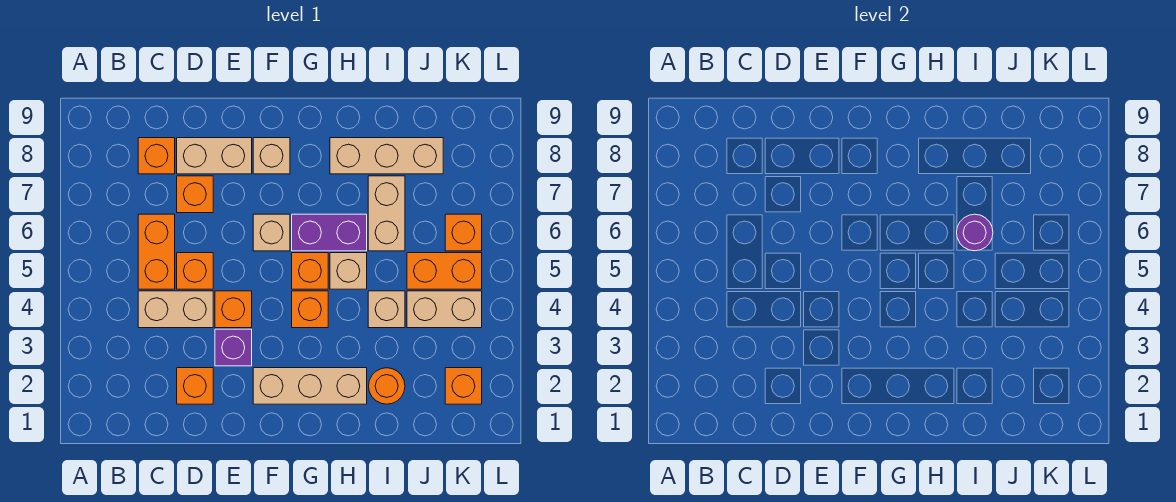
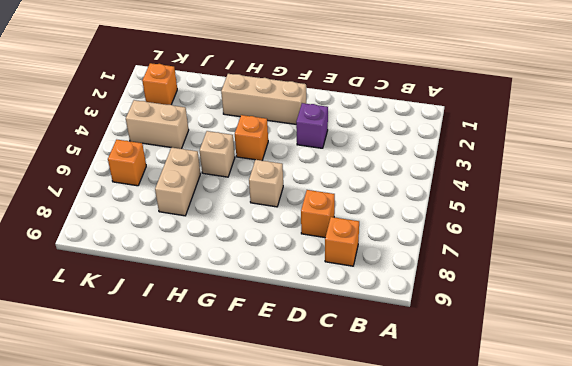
none -> tan brick C4:D4 level 1
none -> orange brick C5:C6 level 1
none -> orange brick D2 level 1

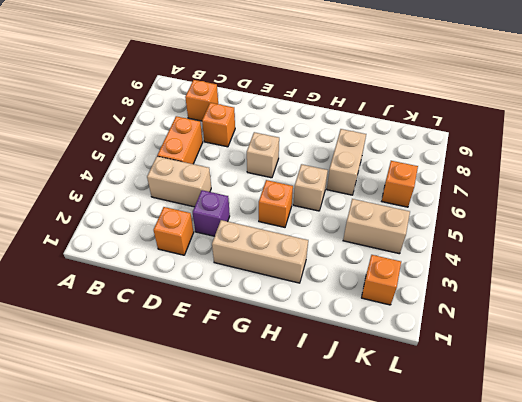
none -> orange brick D5 level 1
none -> tan brick D8:E8 level 1
none -> orange brick E4 level 1

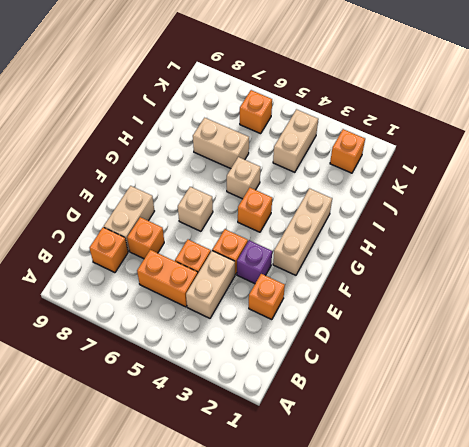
none -> tan brick F8 level 1
none -> orange brick G5 level 1
none -> purple brick G6:H6 level 1

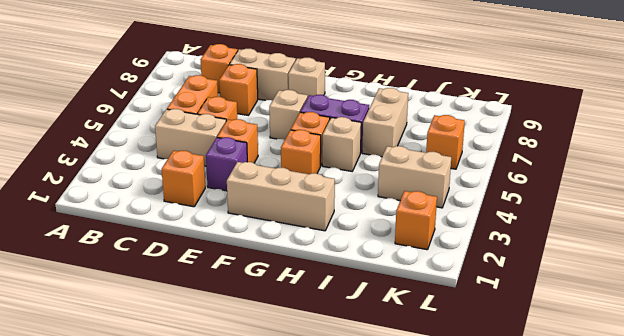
none -> tan brick H8:J8 level 1
none -> orange round brick I2 level 1
none -> tan brick I4 level 1

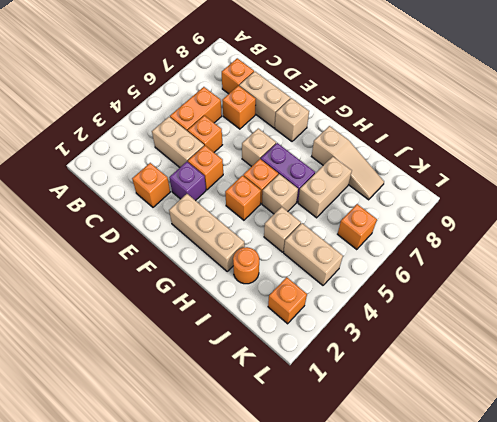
tan slope H8:J8 level 1 top H -> tan brick H8:J8 level 1
none -> orange brick J5:K5 level 1
none -> purple round brick I6 level 2

